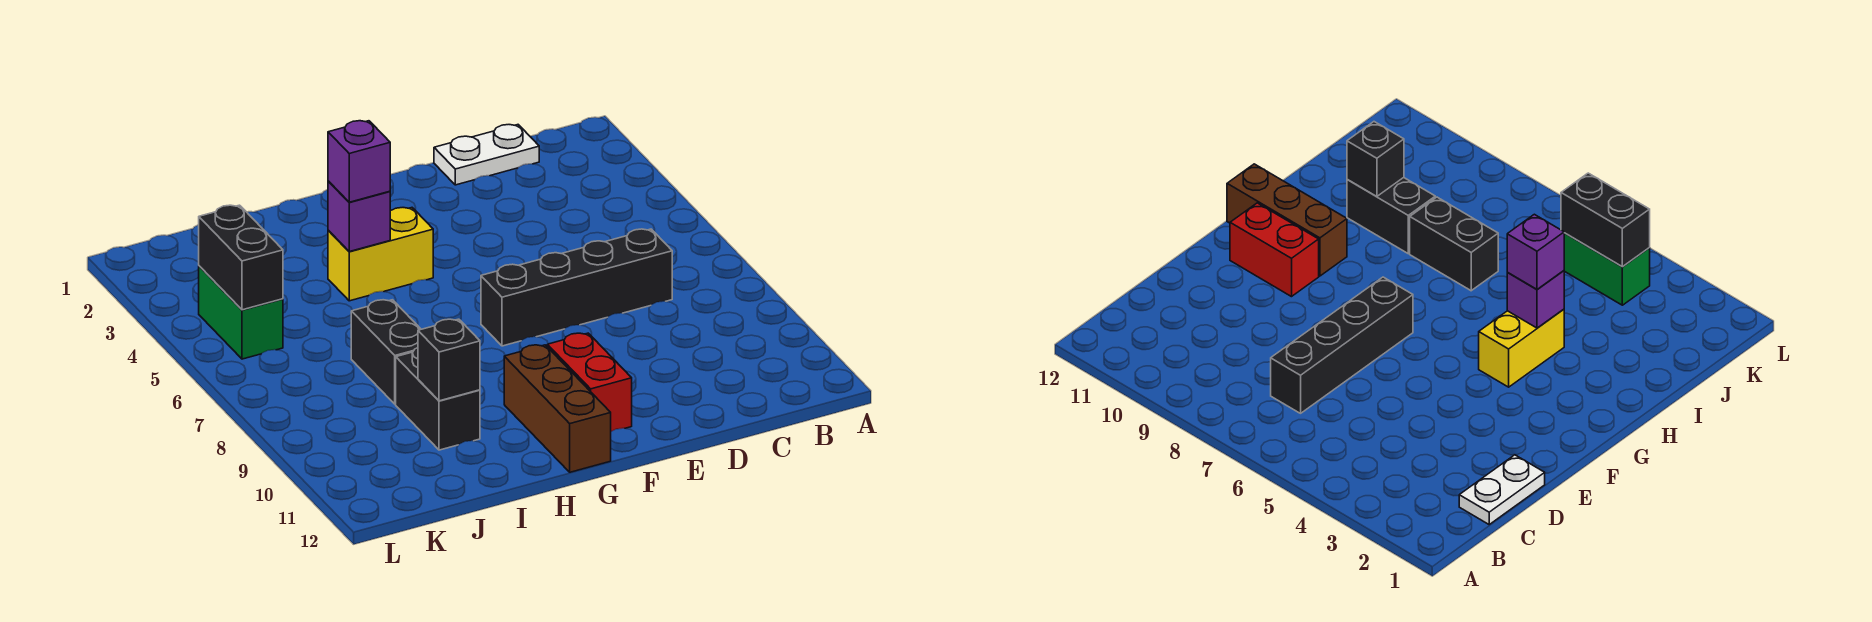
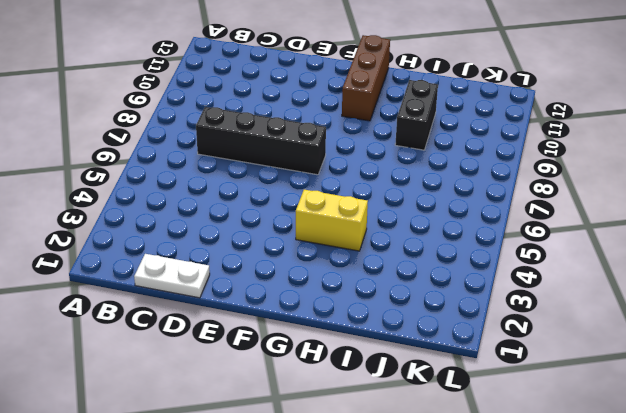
none -> red brick F10:F11 level 1
none -> black brick I7:I8 level 1
none -> green brick K4:K5 level 1

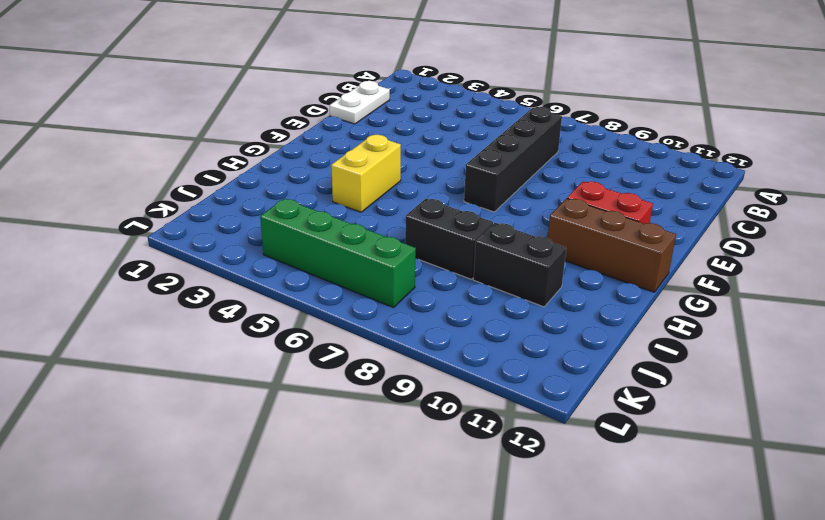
green brick K4:K7 level 1 -> green brick K4:K5 level 1
none -> purple brick H4 level 2
none -> black brick I10 level 2
none -> black brick K4:K5 level 2

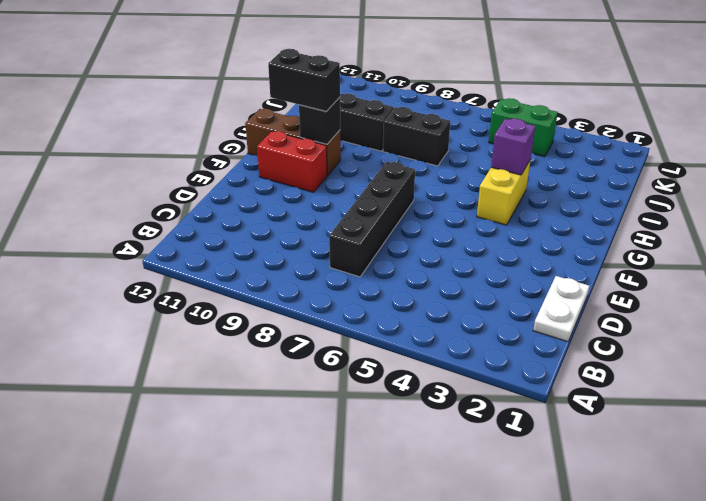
black brick G10 level 2 -> black brick I10 level 2
black brick G10:G11 level 3 -> black brick K4:K5 level 2
none -> purple brick H4 level 3

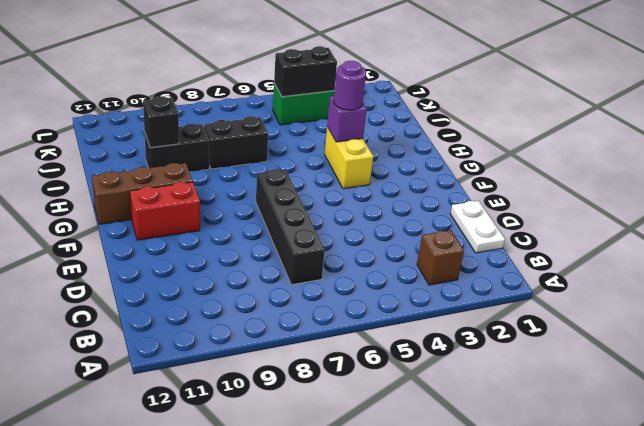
brown brick B3 level 1 -> none
purple round brick H4 level 3 -> purple brick H4 level 3

